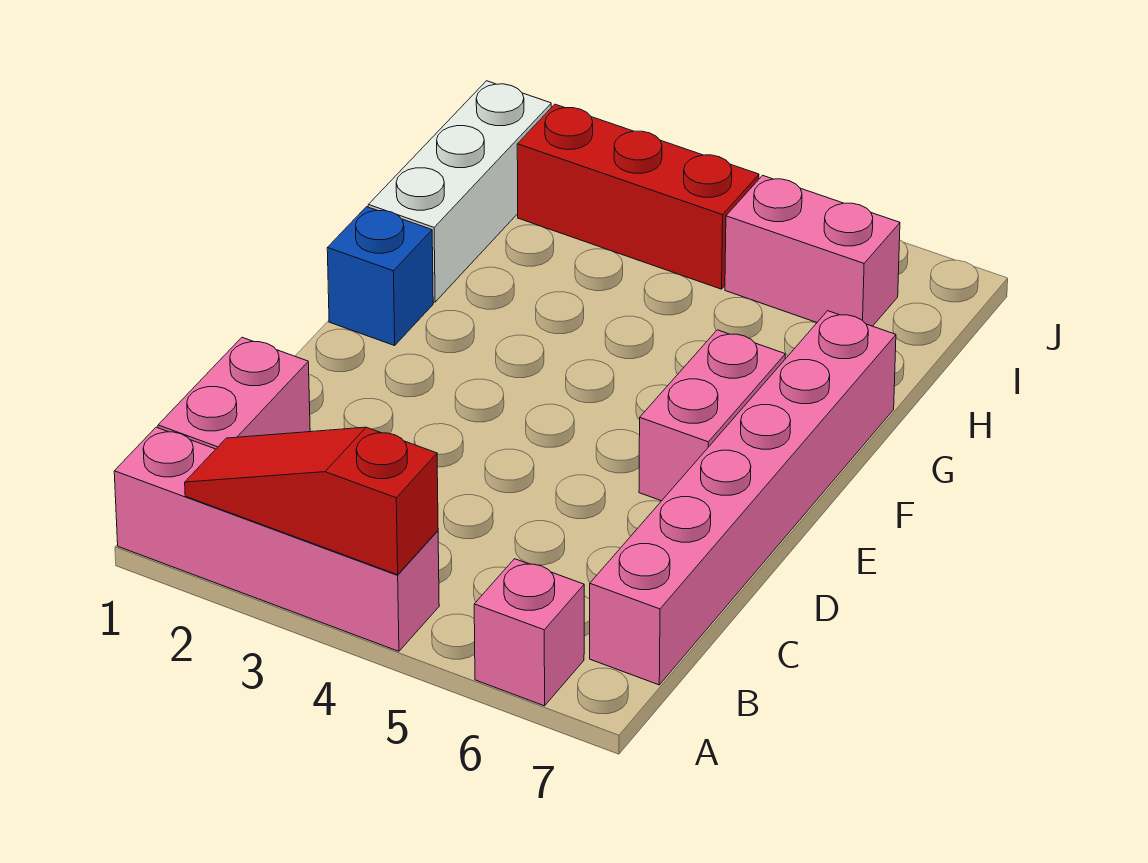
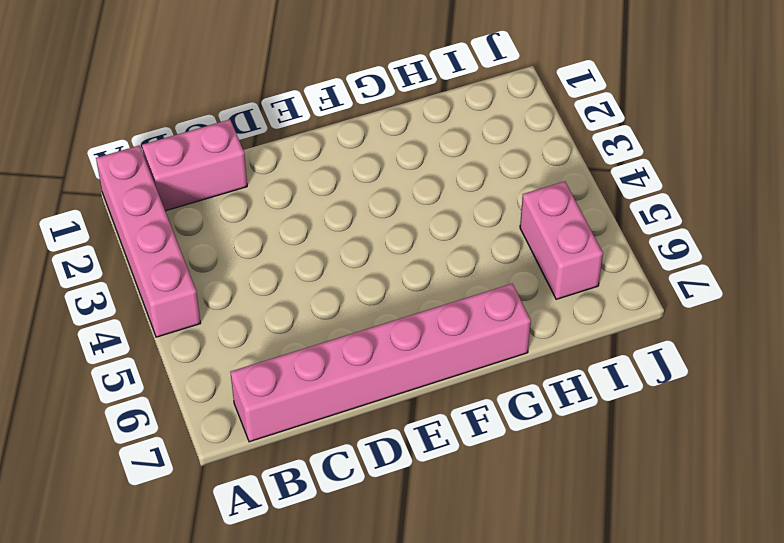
none -> pink brick A6 level 1
none -> pink brick E6:F6 level 1

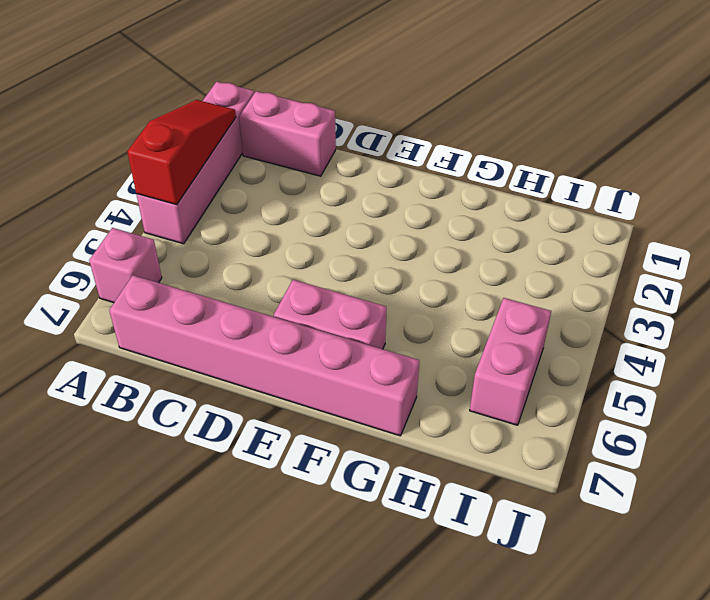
none -> blue brick F1 level 1
none -> white brick G1:I1 level 1

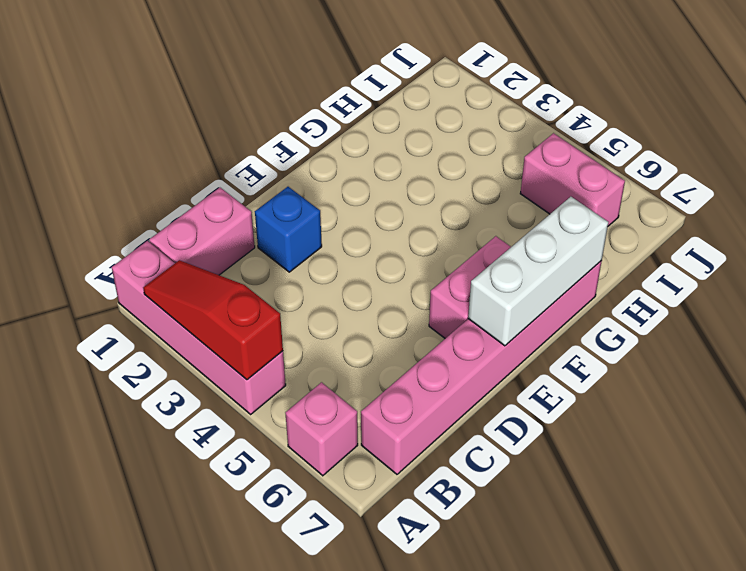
blue brick D2 level 1 -> blue brick F1 level 1
white brick E7:G7 level 2 -> white brick G1:I1 level 1
none -> red brick I2:I4 level 1

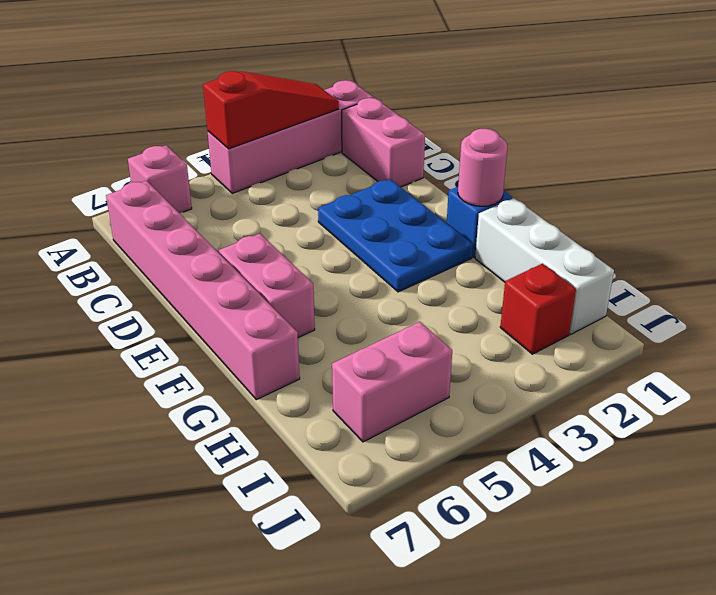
blue plate D2:F3 level 1 -> none
pink round brick F1 level 2 -> none
red brick I2 level 1 -> red brick I2:I4 level 1

